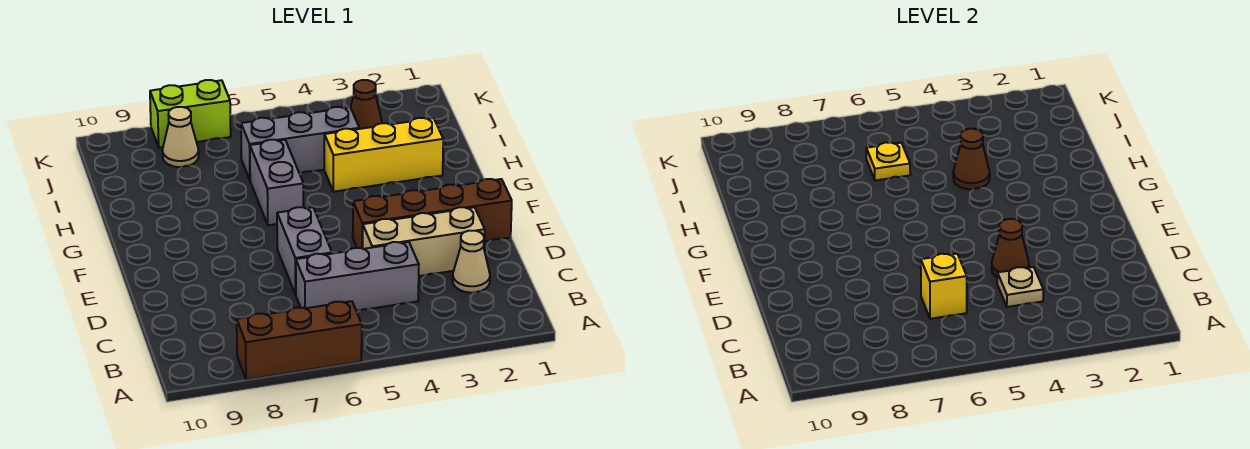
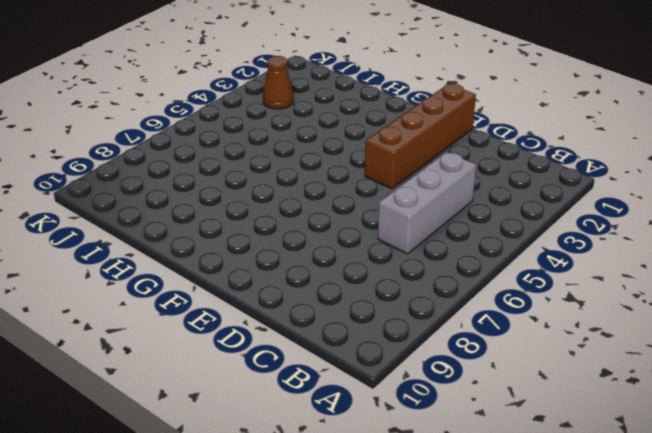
none -> brown brick A6:A8 level 1
none -> tan cone C2 level 1
none -> tan brick D2:D4 level 1

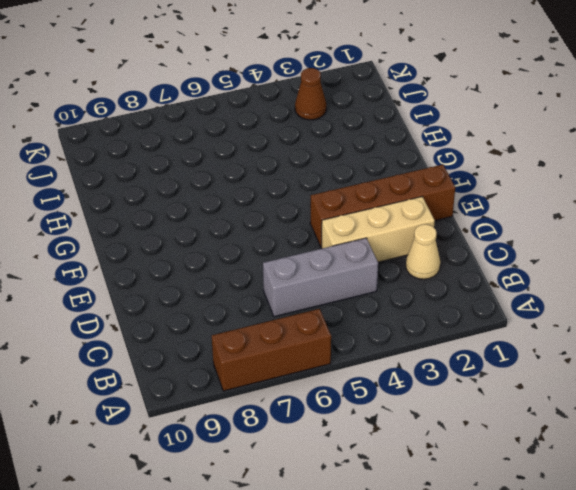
none -> grey brick D6:E6 level 1
none -> grey brick G6:H6 level 1
none -> yellow brick H2:H4 level 1

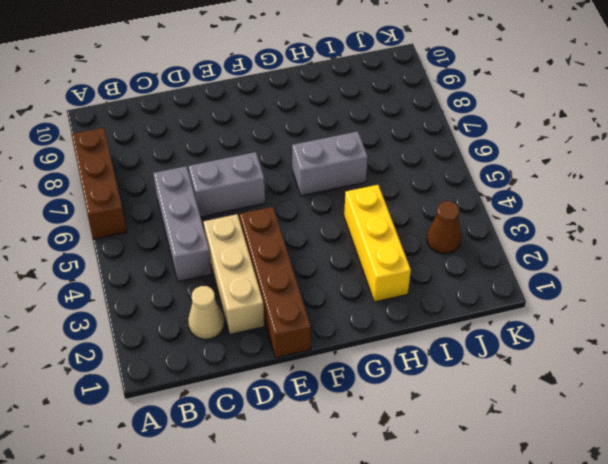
none -> grey brick I4:I6 level 1
none -> tan cone J8 level 1
none -> lime brick K7:K8 level 1

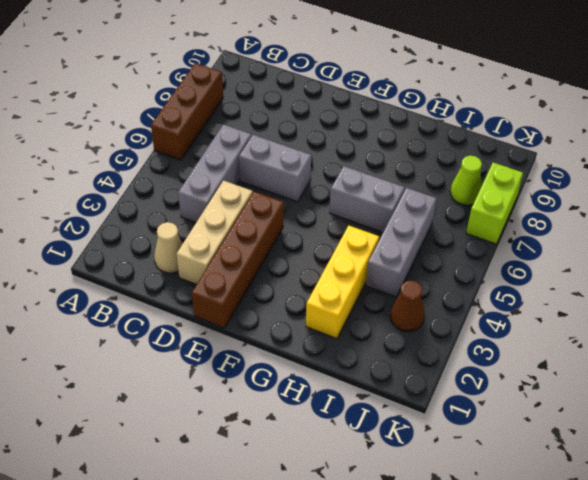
lime cone J8 level 1 -> tan cone J8 level 1
none -> tan plate C4 level 2
none -> yellow brick C6 level 2
none -> brown cone D4 level 2

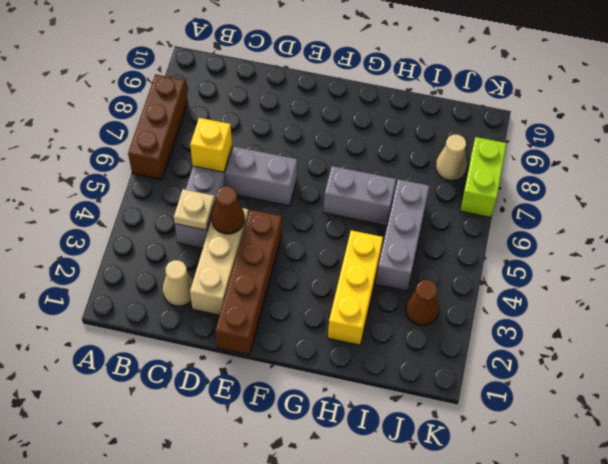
none -> brown cone H4 level 2
none -> yellow plate I6 level 2

